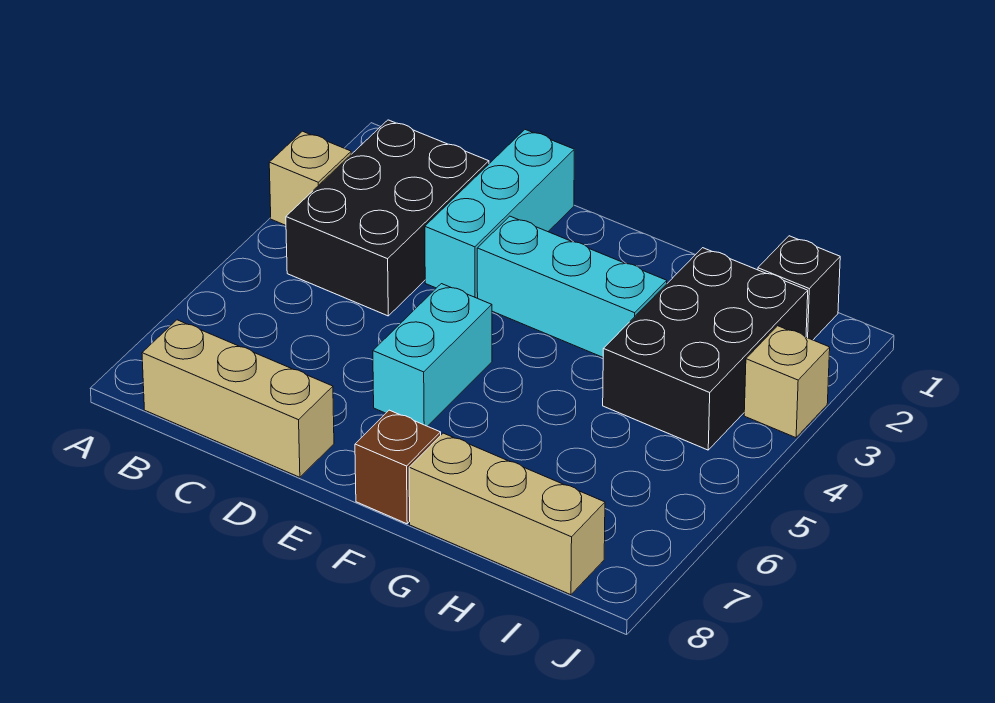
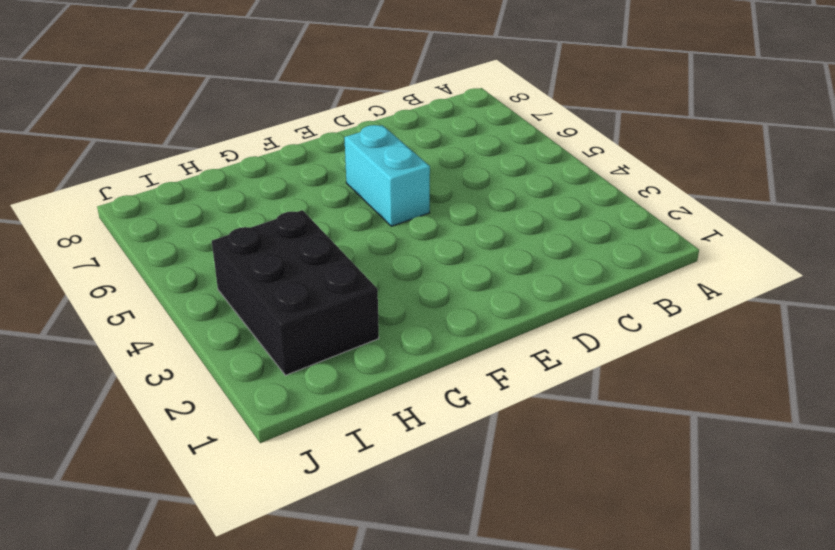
none -> tan brick A3 level 1
none -> black brick B2:C4 level 1

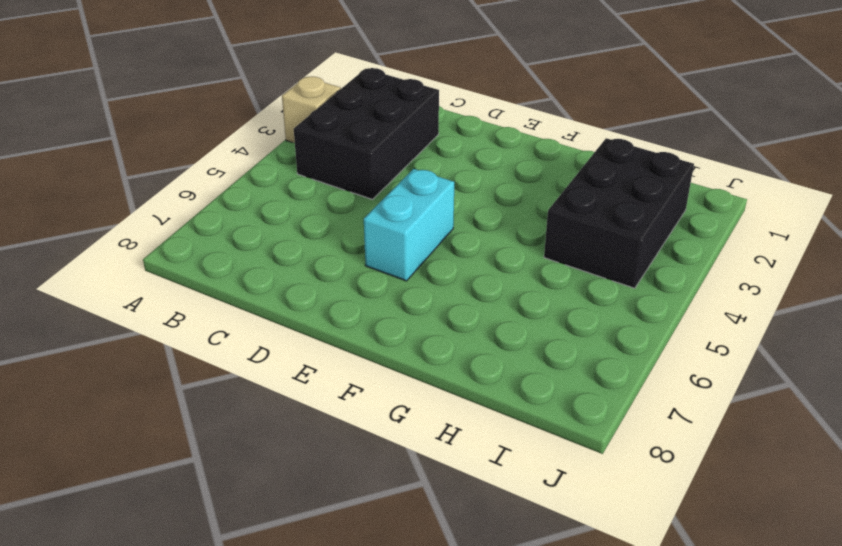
none -> tan brick B8:D8 level 1
none -> cyan brick D1:D3 level 1

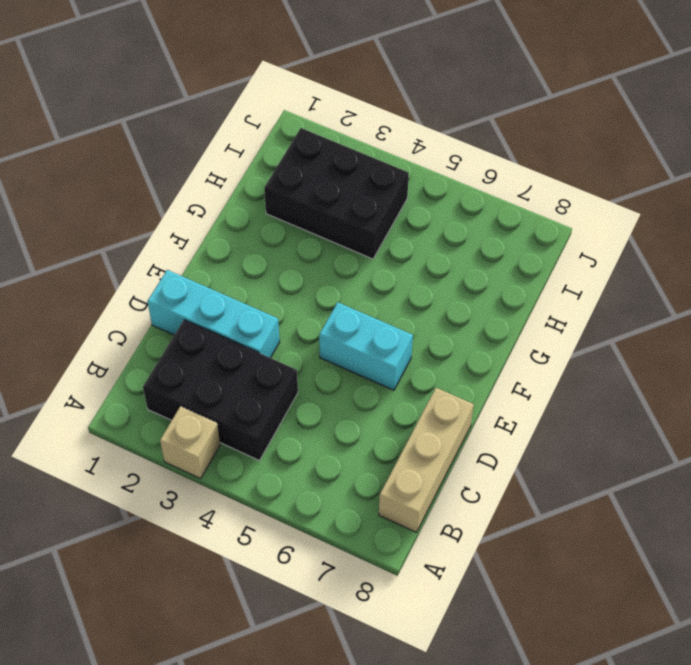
none -> cyan brick E3:G3 level 1
none -> brown brick F8 level 1

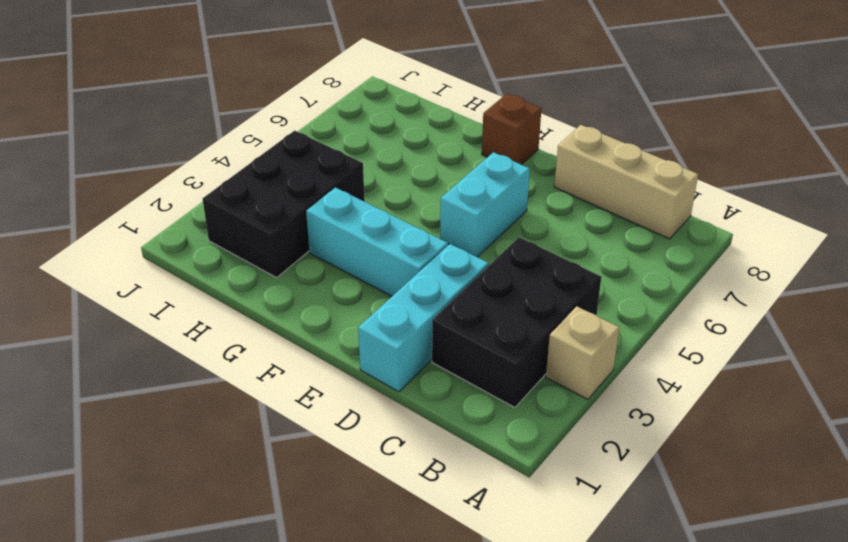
none -> tan brick G8:I8 level 1
none -> black brick I1 level 1

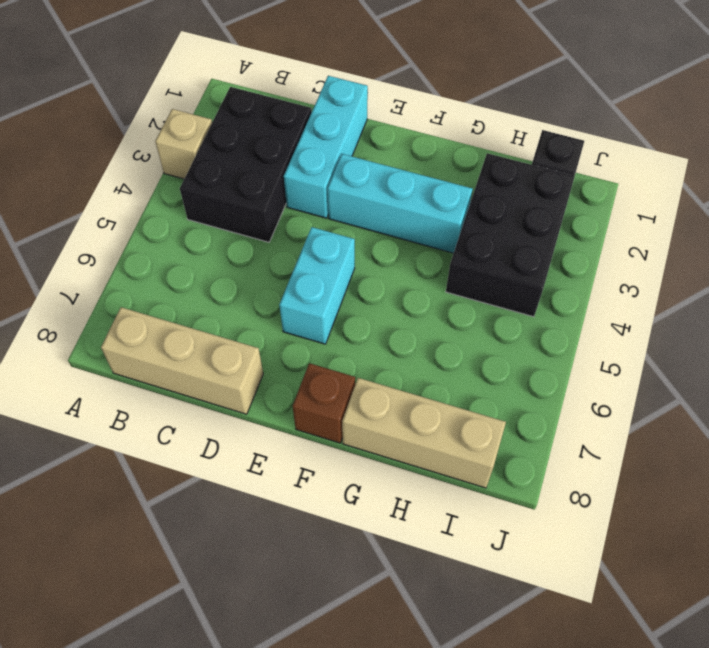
none -> tan brick J3 level 1

